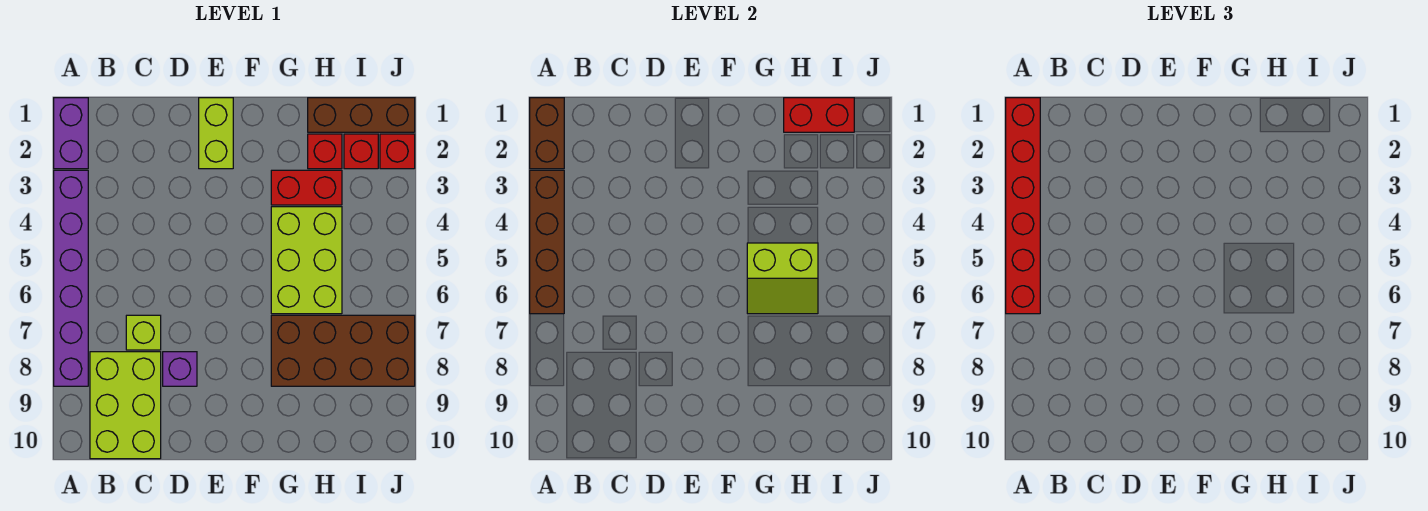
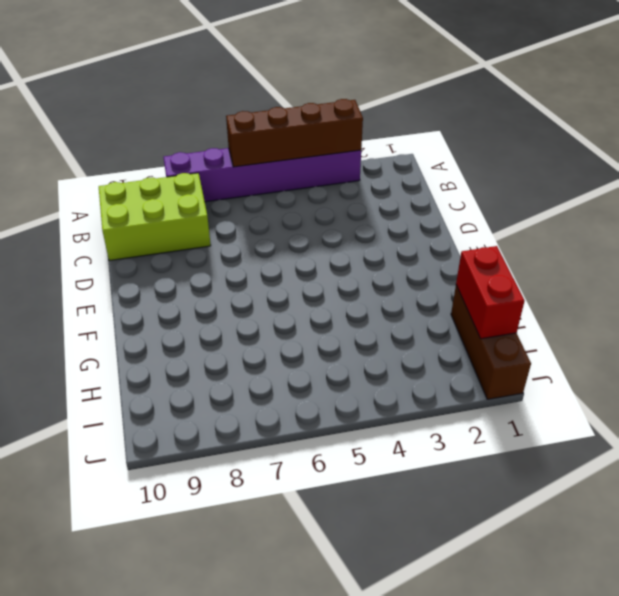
none -> purple brick A1:A2 level 1
none -> lime brick C7 level 1
none -> purple brick D8 level 1

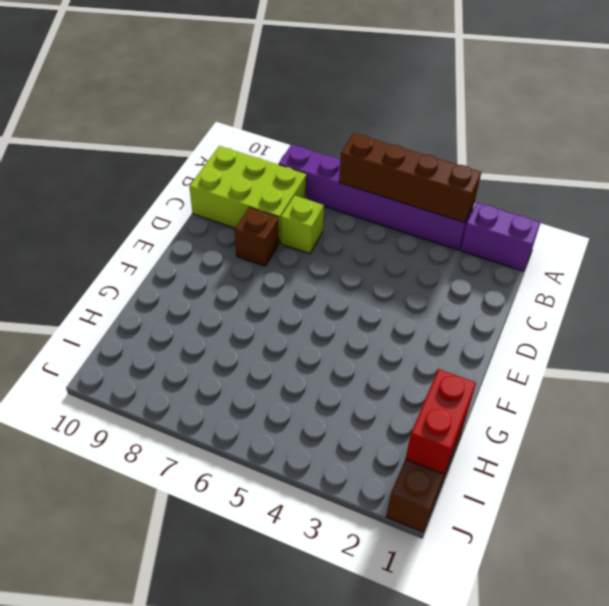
brown brick D8 level 1 -> purple brick D8 level 1
none -> lime brick E1:E2 level 1
none -> red brick G3:H3 level 1
none -> lime brick G4:H6 level 1

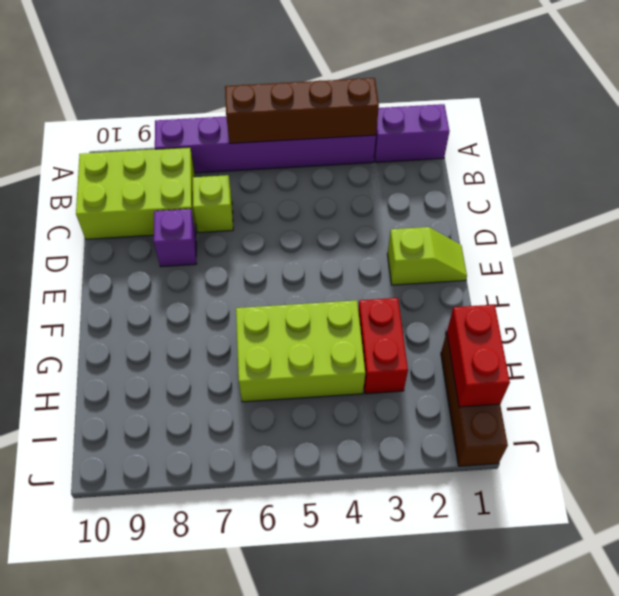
lime slope E1:E2 level 1 top 2 -> lime brick E1:E2 level 1
none -> brown brick G7:J8 level 1
none -> red brick H2 level 1
none -> red brick I2 level 1

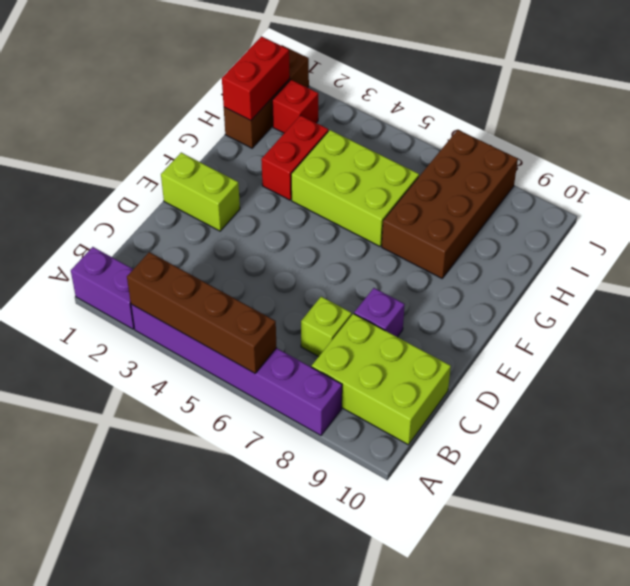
none -> red brick H2 level 1
none -> red brick J2 level 1
none -> brown brick A1:A2 level 2

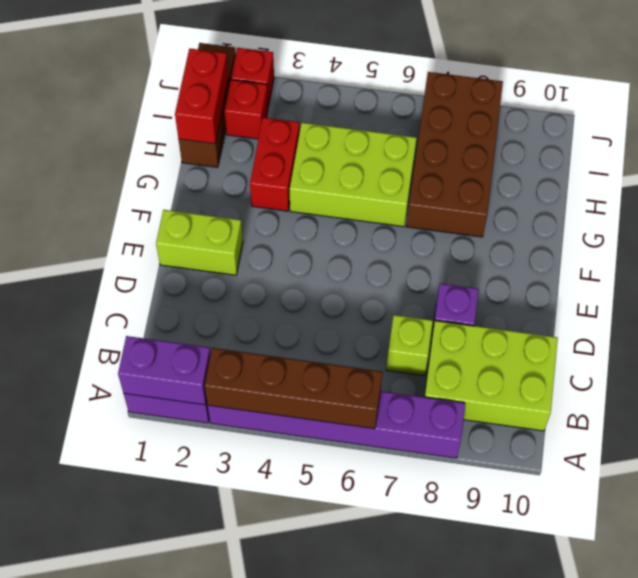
purple brick A1:A2 level 2 -> brown brick A1:A2 level 2
none -> red brick H2 level 1
none -> lime slope G5:H6 level 2 top 5
none -> red brick A1:A6 level 3

